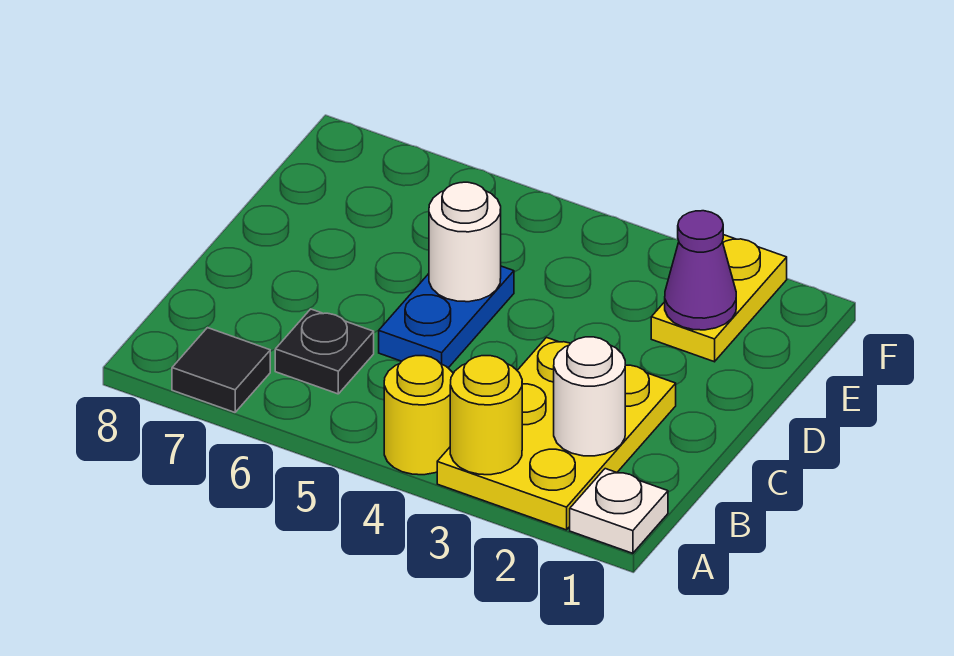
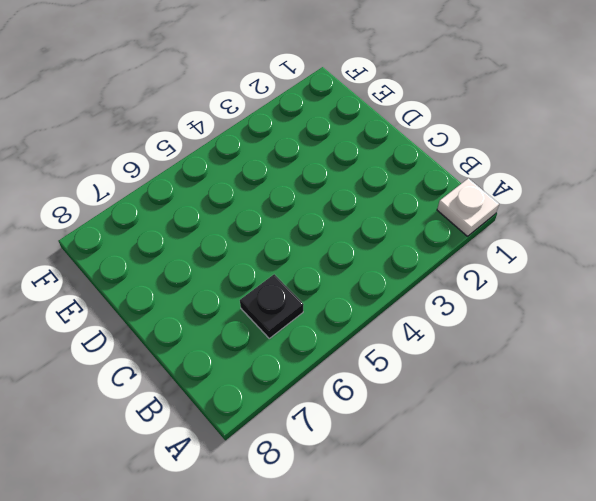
none -> yellow plate A2:C3 level 1
none -> yellow round brick A4 level 1

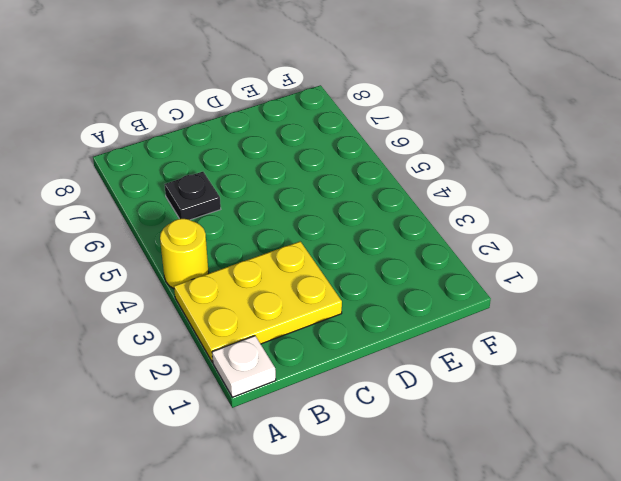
none -> black tile A7 level 1
none -> blue plate C5:D5 level 1

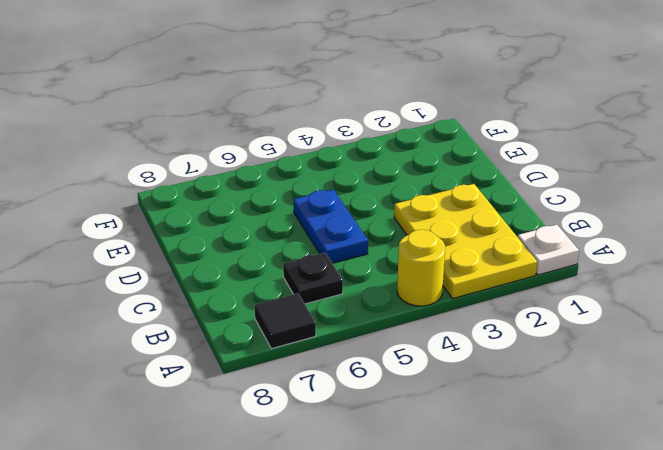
none -> yellow plate E2:F2 level 1
none -> yellow round brick A3 level 2

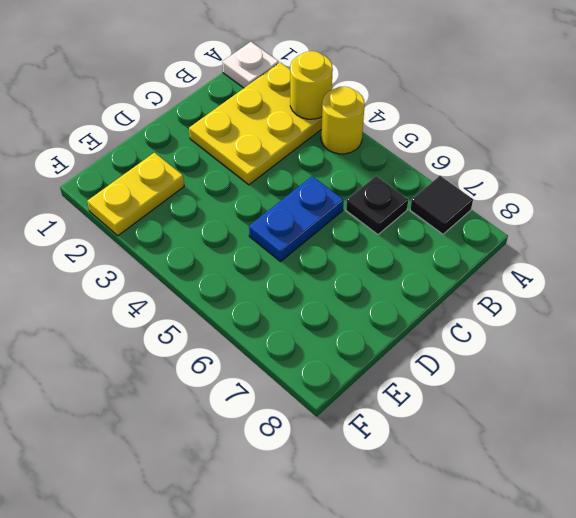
none -> white round brick B2 level 2
none -> white round brick D5 level 2

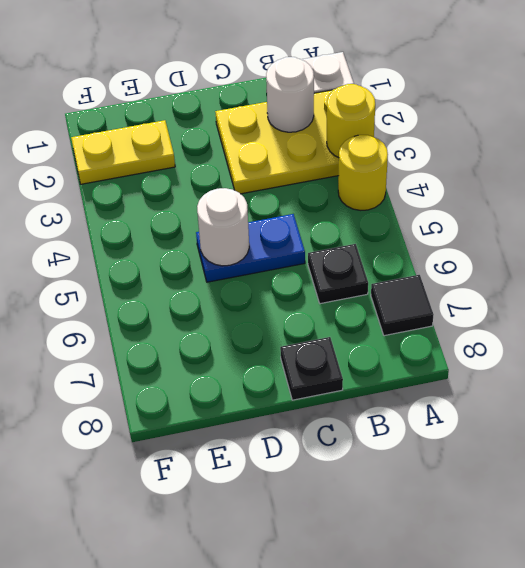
black plate C8 level 1 -> none
none -> purple cone E2 level 2

